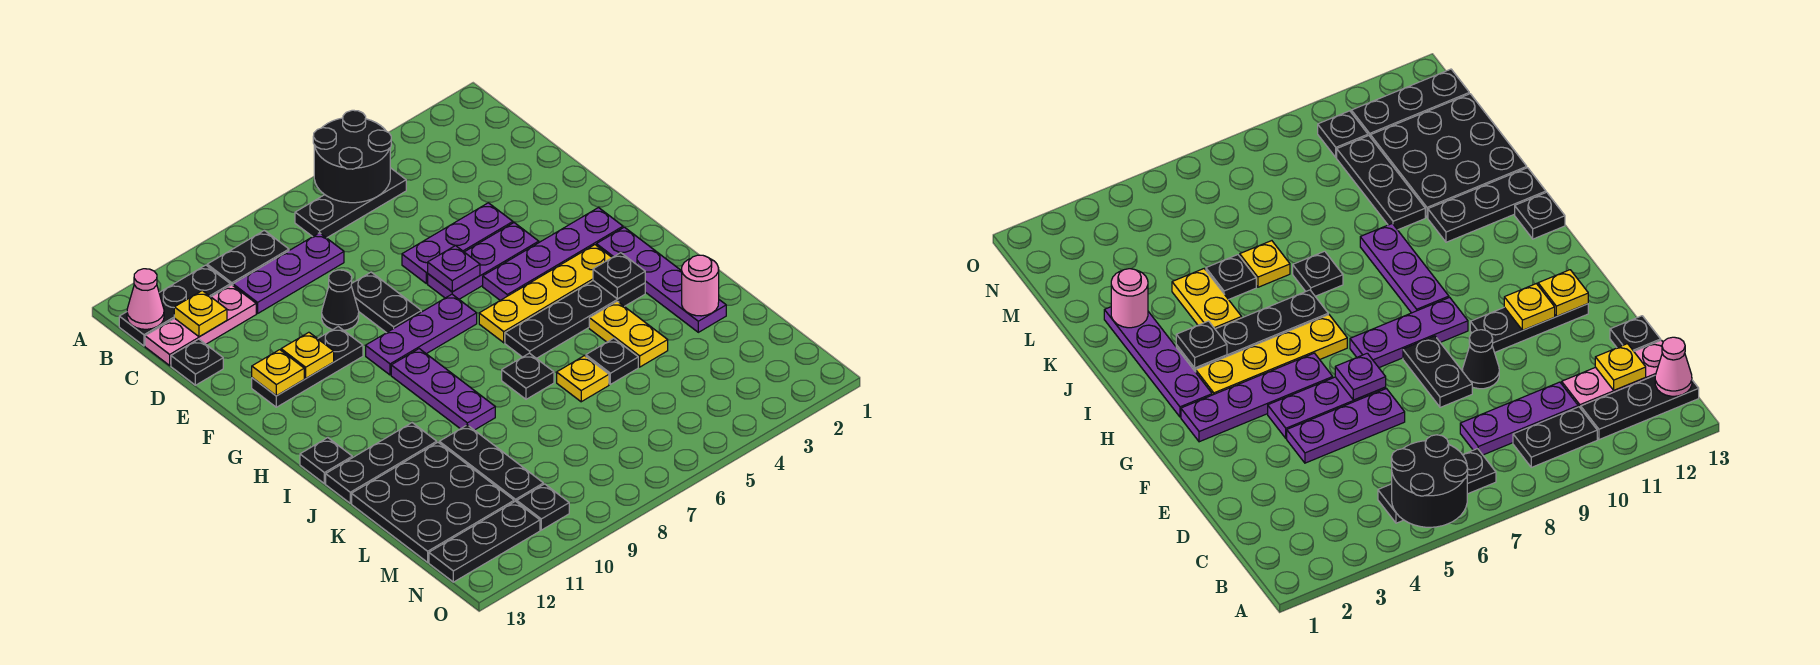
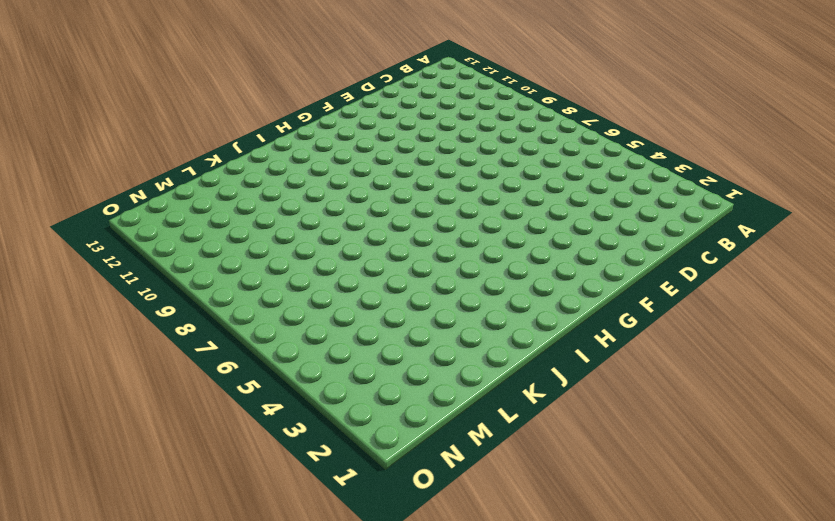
none -> black plate B5:B7 level 1
none -> black plate B9:B10 level 1
none -> black plate B11:B13 level 1
none -> purple plate C8:C10 level 1

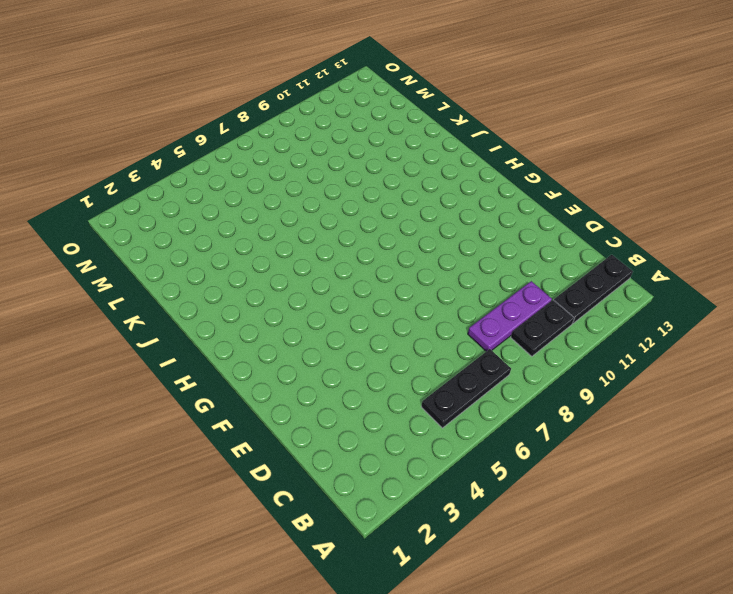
none -> pink plate C11:C13 level 1
none -> black plate D13 level 1
none -> purple plate E4:E6 level 1
none -> black plate E8:F8 level 1

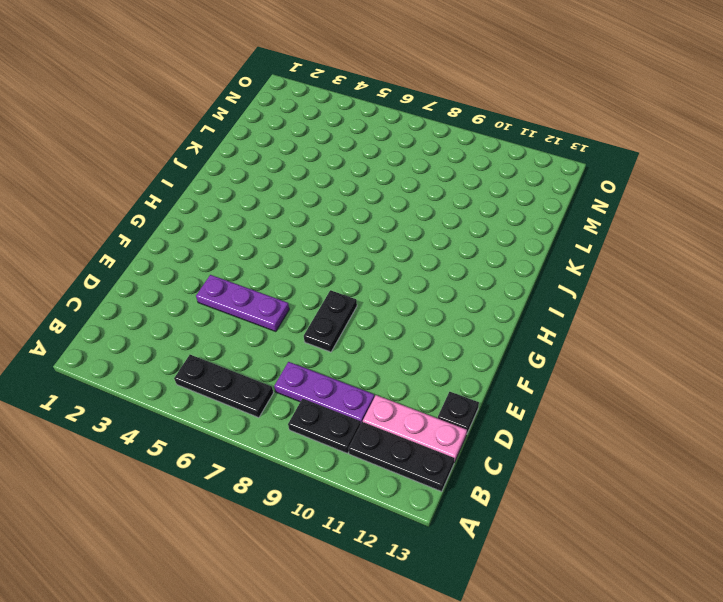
none -> black cone E9 level 1
none -> purple plate F4:F6 level 1
none -> black plate F10:F12 level 1
none -> purple plate G2:G5 level 1

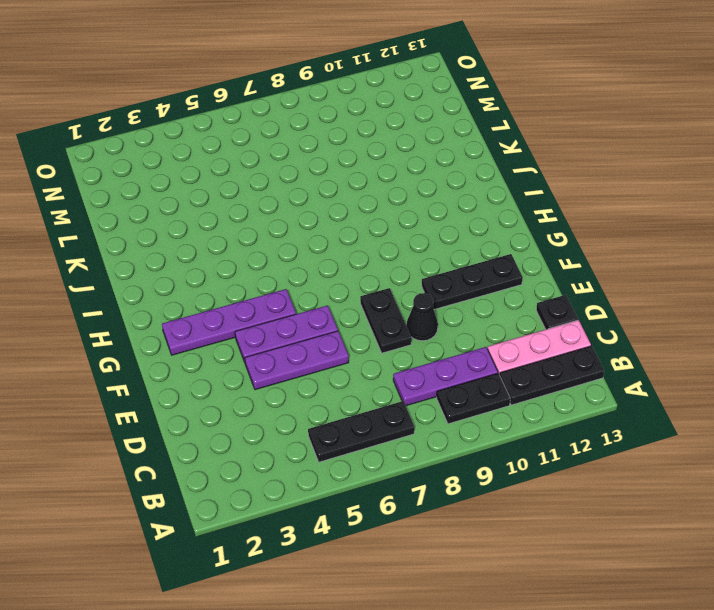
none -> purple plate G7:G9 level 1
none -> purple plate H2:K2 level 1
none -> yellow plate H3:H6 level 1
none -> purple plate H9:J9 level 1

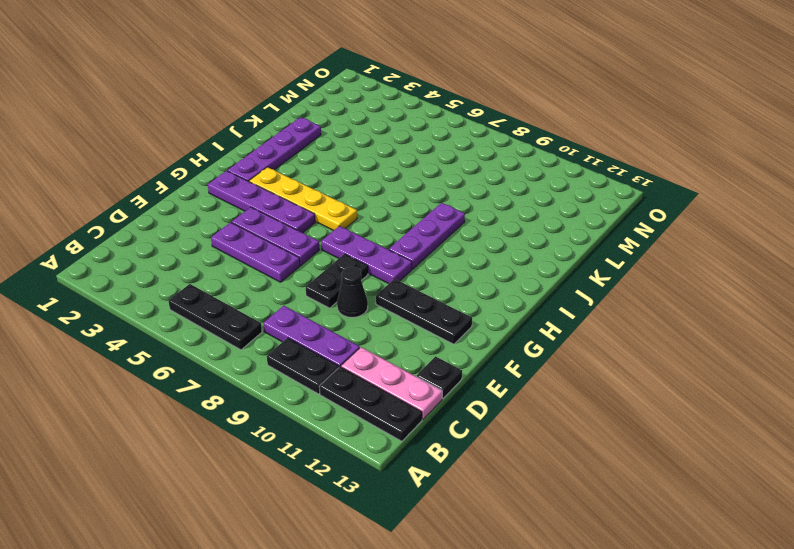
none -> black plate I3:I6 level 1
none -> black plate I13 level 1
none -> yellow plate J4:K4 level 1
none -> black plate J7 level 1

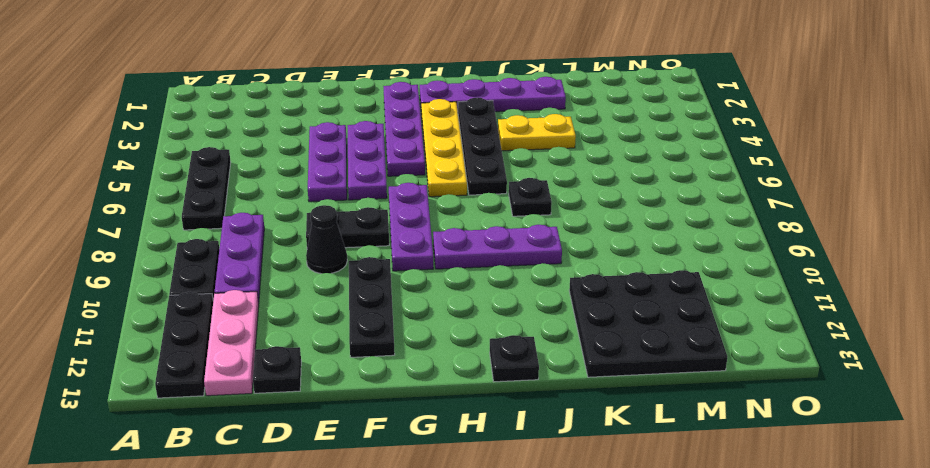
none -> black plate J11:J13 level 1
none -> black plate K5 level 1
none -> yellow plate K6 level 1
none -> black plate K10:M10 level 1

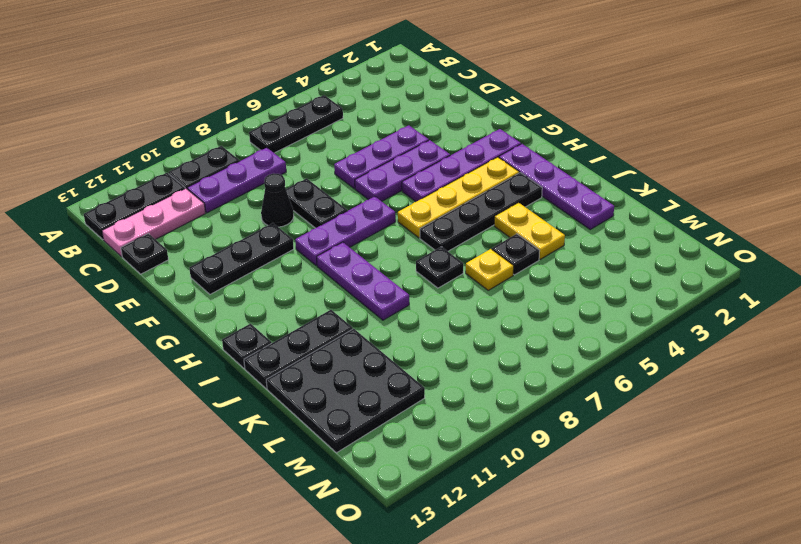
none -> black plate K10:M10 level 1
none -> black plate N10 level 1
none -> black plate N11:N13 level 1
none -> black round brick A5:B6 level 2

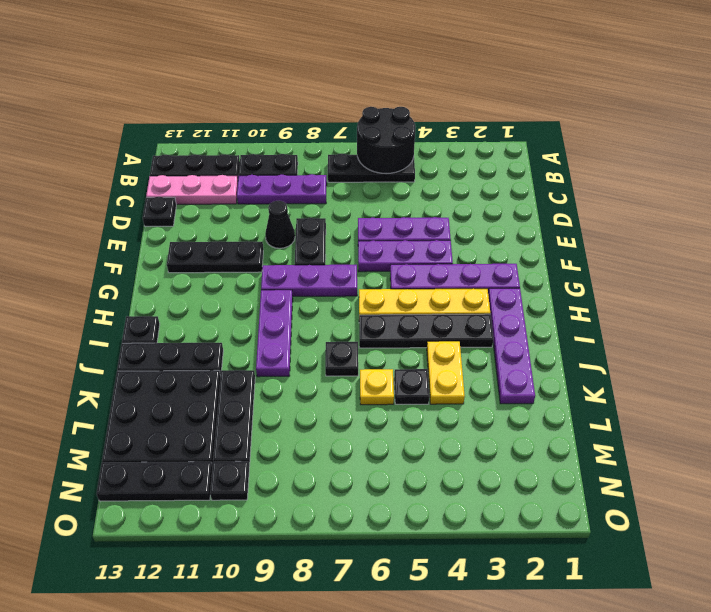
none -> pink cone B13 level 2
none -> yellow plate C12 level 2
none -> purple plate F6 level 2
none -> yellow plate F11 level 2

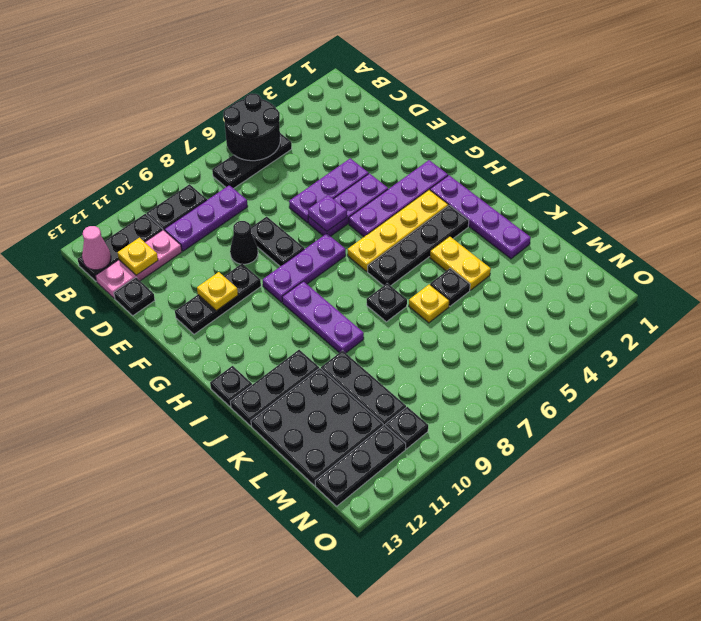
none -> yellow plate F12 level 2
none -> black plate I3 level 2
none -> pink round brick K2 level 2

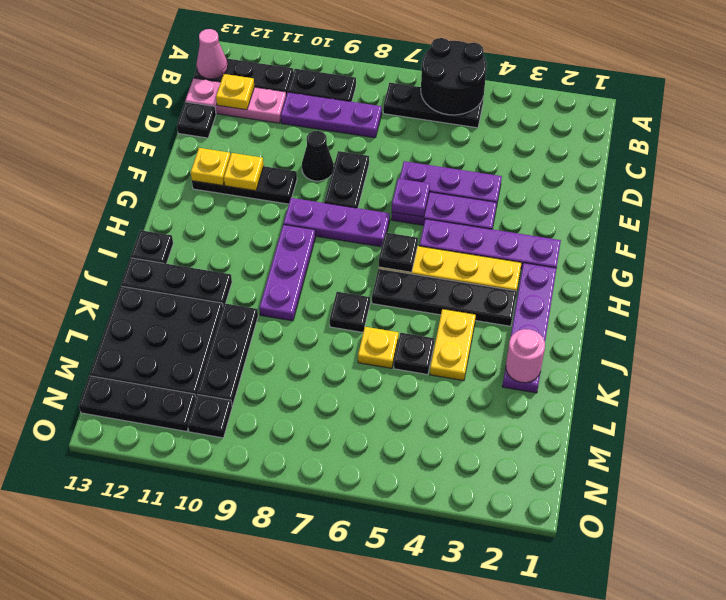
black plate H6 level 2 -> black plate I3 level 2

